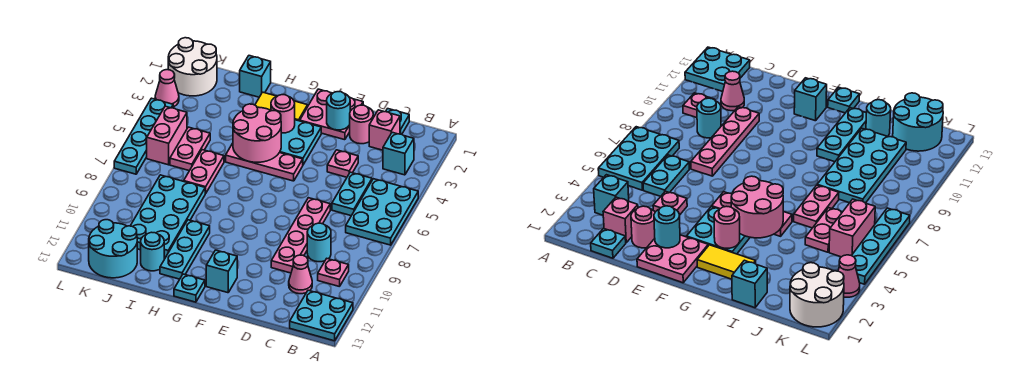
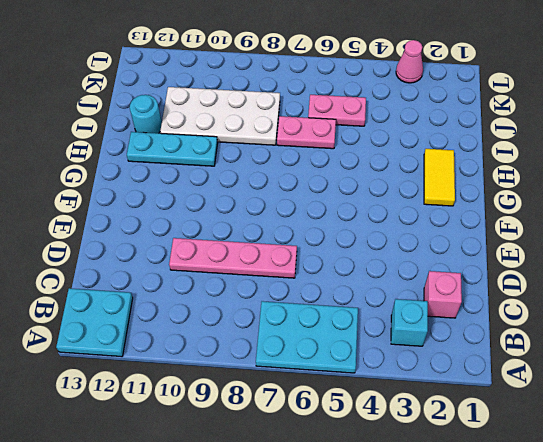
white plate I8:J11 level 1 -> cyan plate I8:J11 level 1
none -> pink plate B10 level 1
none -> cyan plate C1 level 1
none -> cyan plate C5:C6 level 1
none -> cyan round brick C9 level 1

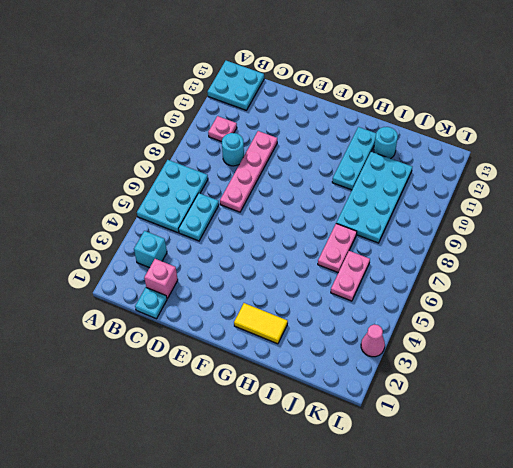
none -> pink cone C11 level 1
none -> pink round brick D2 level 1
none -> pink plate D4 level 1
none -> pink plate E1:F2 level 1

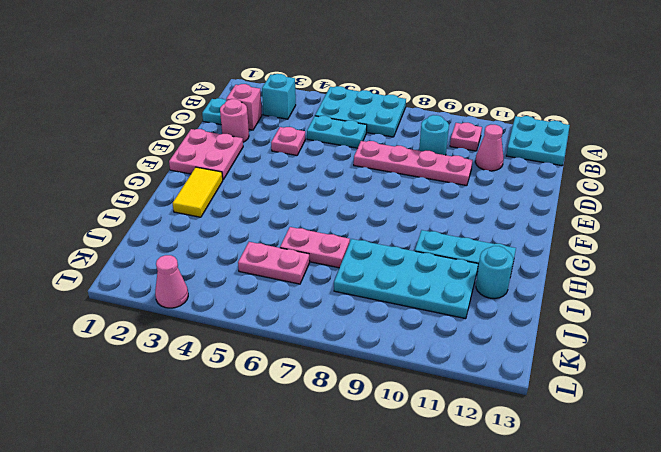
none -> cyan plate F3:G4 level 1
none -> pink plate F5:H5 level 1
none -> cyan brick F12 level 1
none -> cyan plate G13 level 1

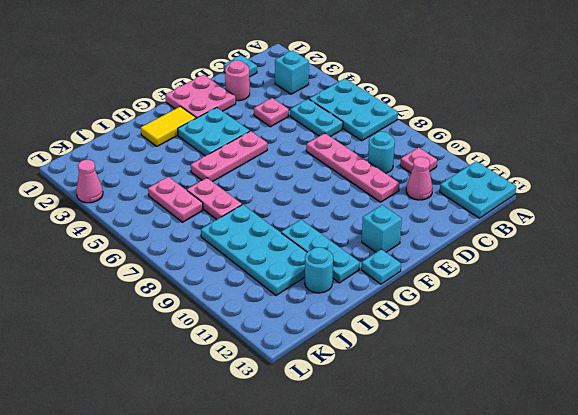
none -> pink brick C2 level 1
none -> cyan brick I1 level 1
none -> cyan round brick J12:K13 level 1
none -> white round brick K1:L2 level 1

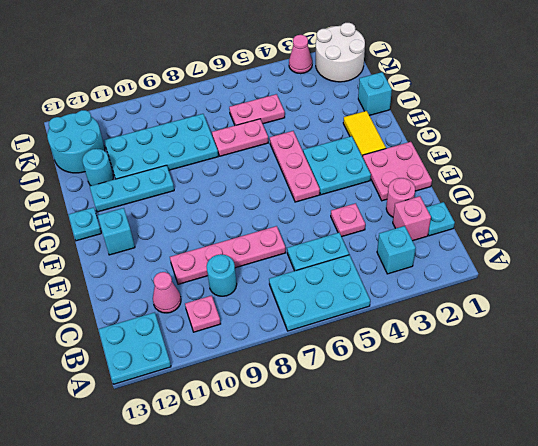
none -> pink brick K5:K6 level 1
none -> cyan plate L4:L7 level 1
none -> cyan round brick E2 level 2
none -> pink round brick G3 level 2

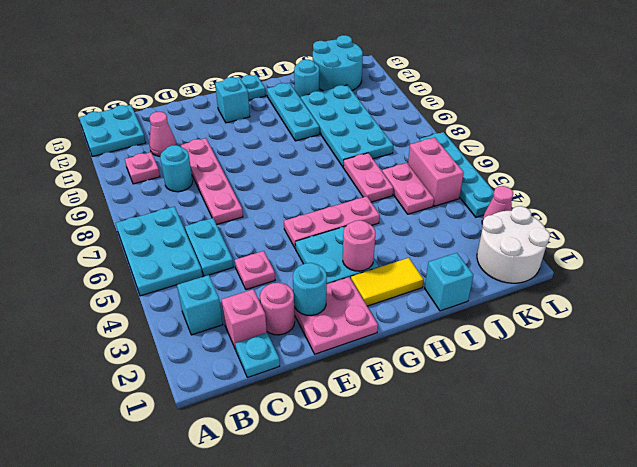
none -> pink round brick G4:H5 level 2

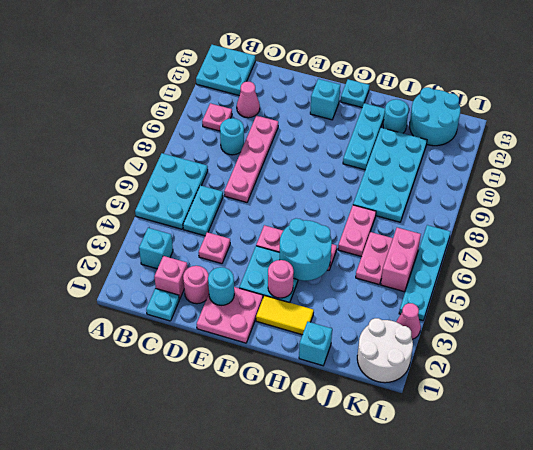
cyan round brick G4:H5 level 2 -> pink round brick G4:H5 level 2

